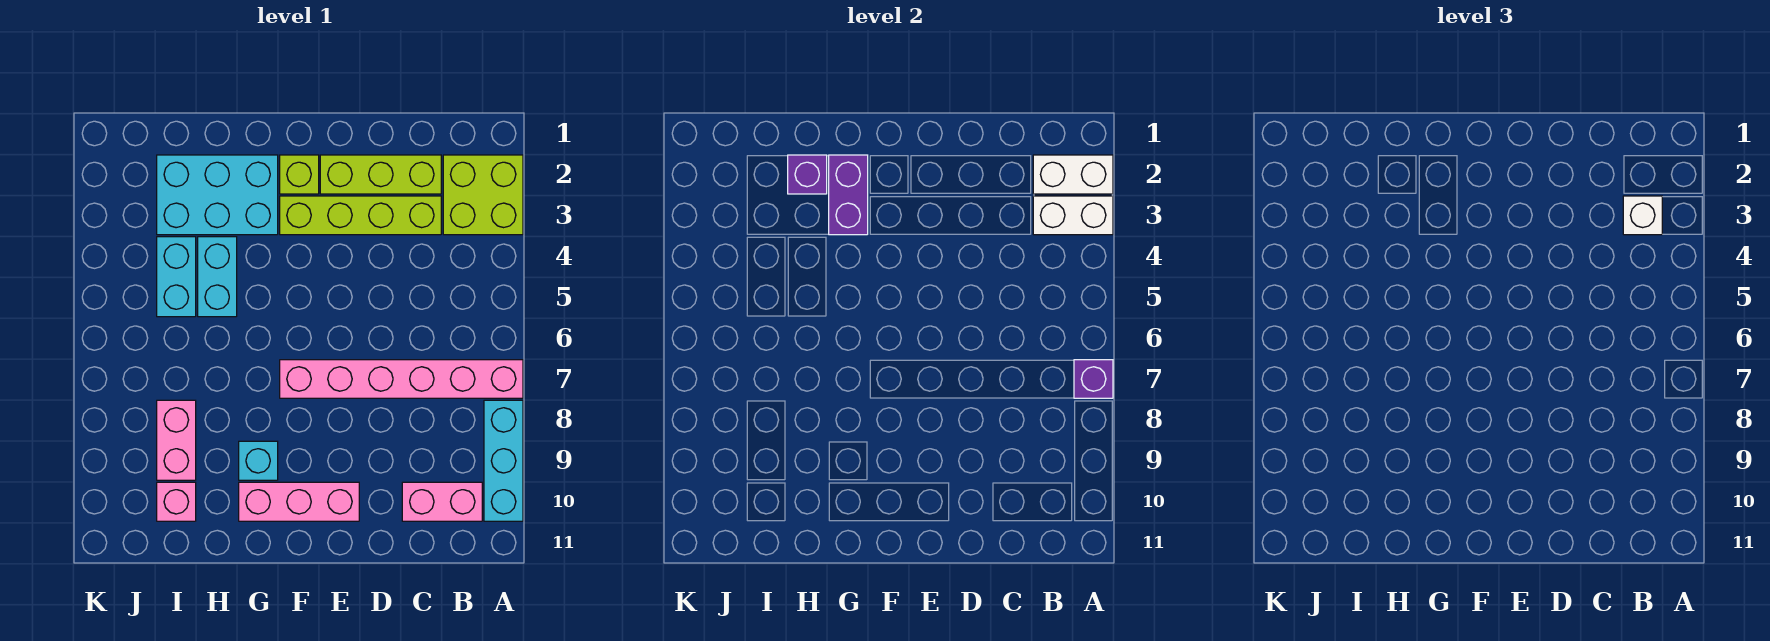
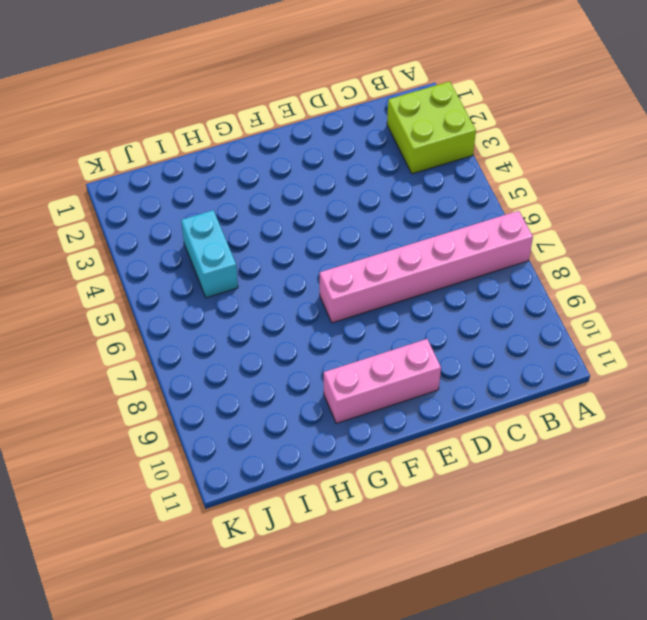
none -> cyan brick A8:A10 level 1
none -> pink brick B10:C10 level 1
none -> lime brick C2:E2 level 1

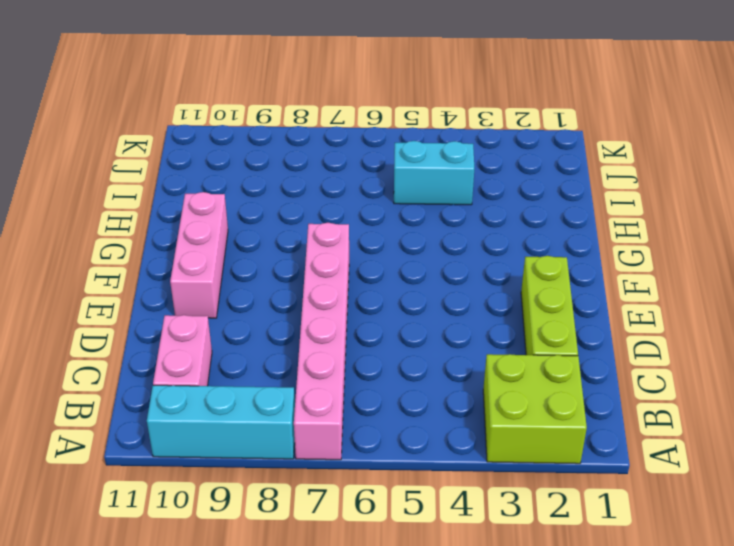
none -> lime brick C3:F3 level 1
none -> lime brick F2 level 1
none -> cyan brick G2:I3 level 1

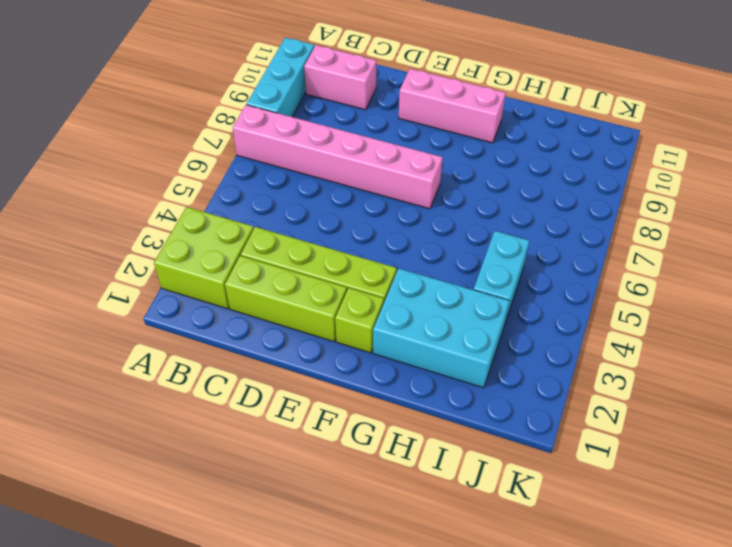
none -> cyan brick G9 level 1
none -> cyan brick H4:H5 level 1
none -> pink brick I8:I9 level 1

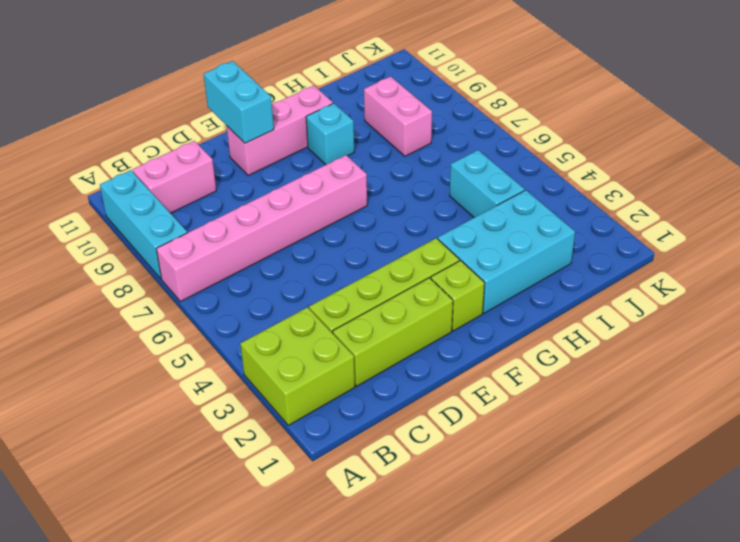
cyan brick E10:E11 level 2 -> cyan brick H4:H5 level 1
none -> pink brick I10 level 1
none -> white brick A2:B2 level 2
none -> white brick A3:B3 level 2

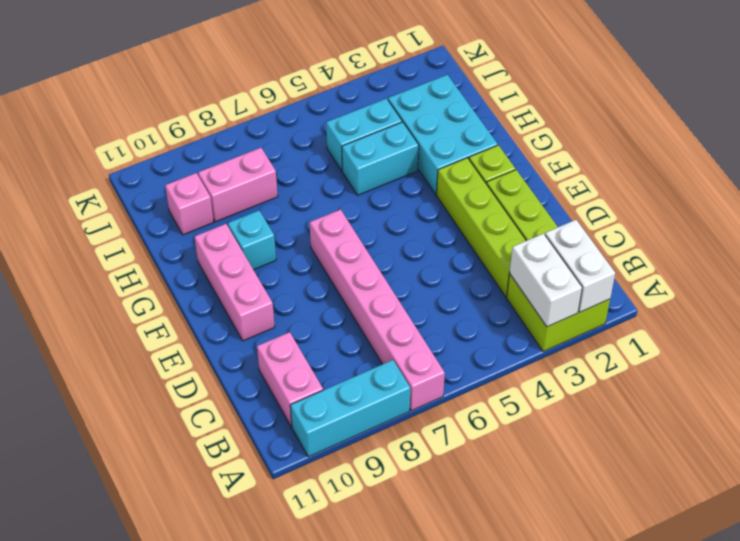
none -> purple brick A7 level 2
none -> purple brick G2:G3 level 2
none -> purple brick H2 level 2

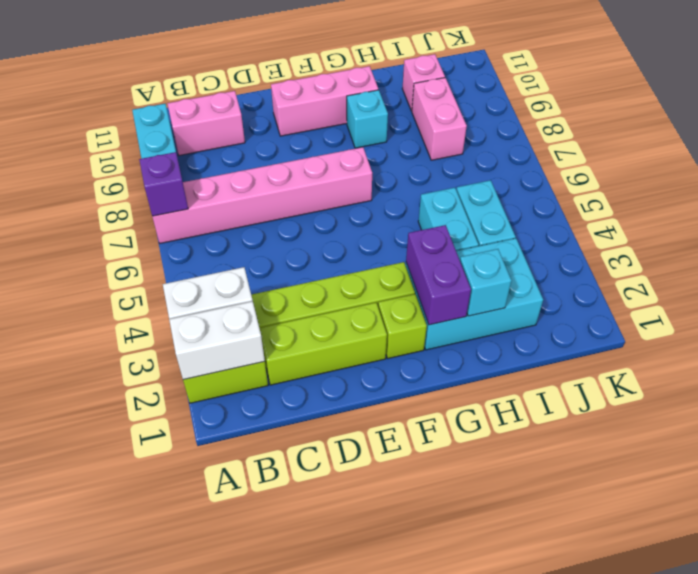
cyan brick H2 level 2 -> purple brick H2 level 2
none -> white brick B3 level 3

